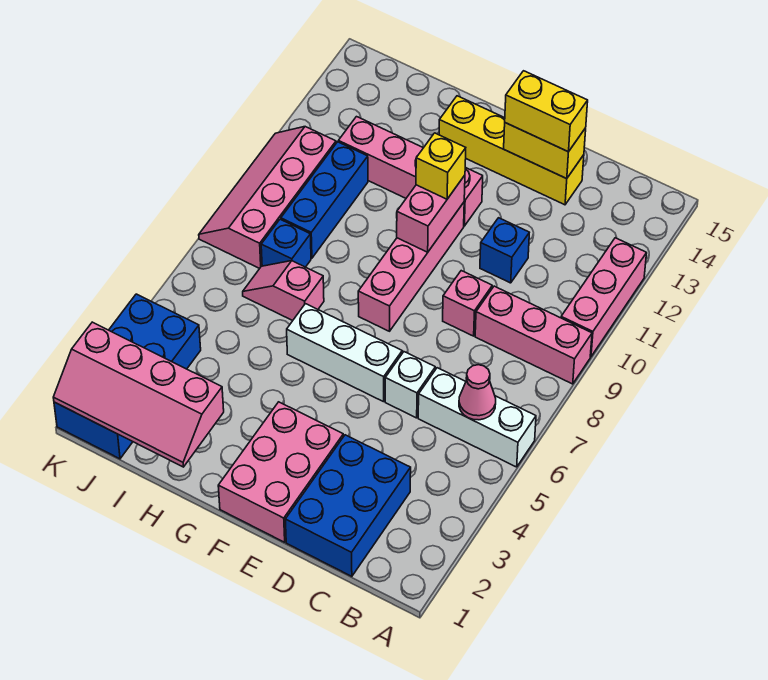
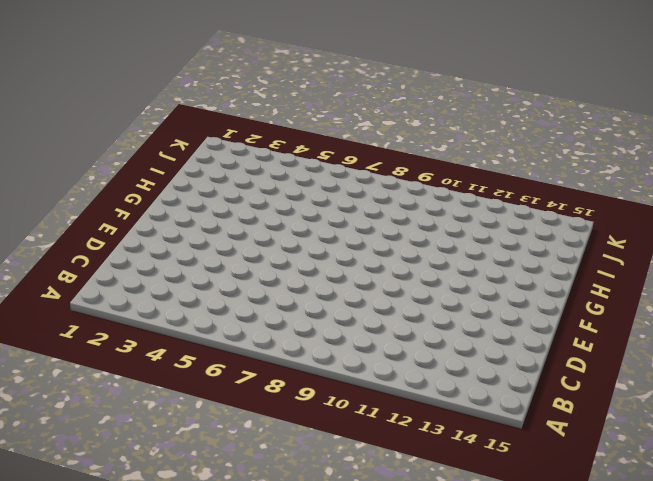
none -> white brick A6:C6 level 1
none -> pink brick A9:C9 level 1
none -> pink brick A10:A12 level 1

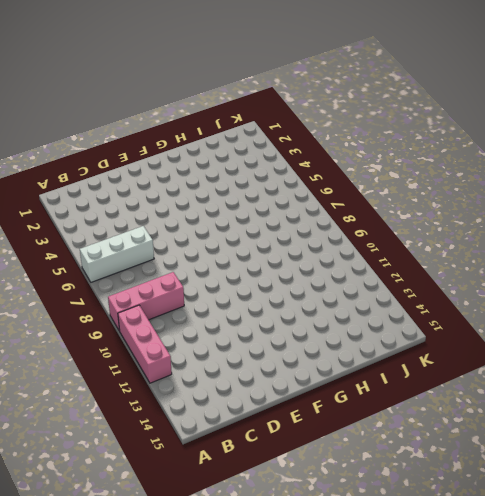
none -> blue brick C1:D3 level 1
none -> white brick D6 level 1
none -> pink brick D9 level 1

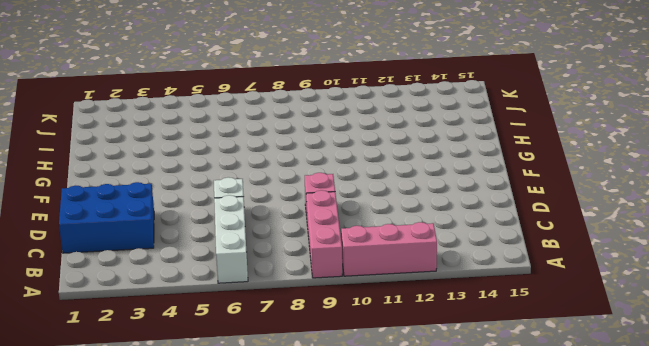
none -> blue brick D11 level 1
none -> yellow brick D14:G14 level 1
none -> pink brick E1:F3 level 1

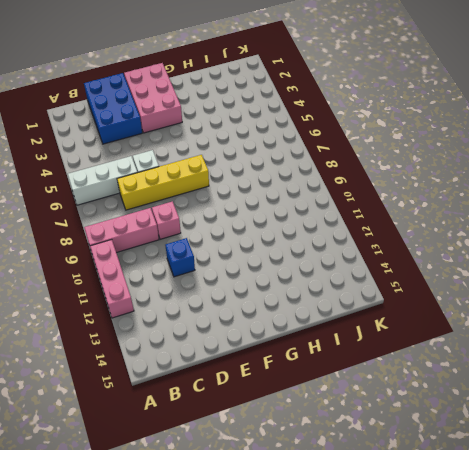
yellow brick C7:F7 level 1 -> yellow brick D14:G14 level 1
none -> white brick E6:G6 level 1
none -> pink brick F8:F11 level 1
none -> pink brick F12:I12 level 1

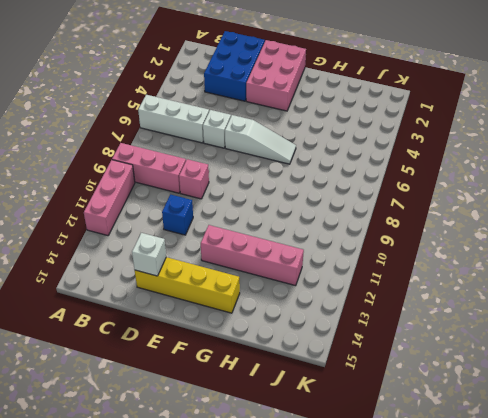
white brick D14 level 2 -> yellow brick D14:E14 level 2
white slope E6:G6 level 1 top E -> white brick E6:G6 level 1
none -> pink brick F8:F11 level 1
none -> pink slope H7:I7 level 1 top H
none -> blue brick I8 level 1

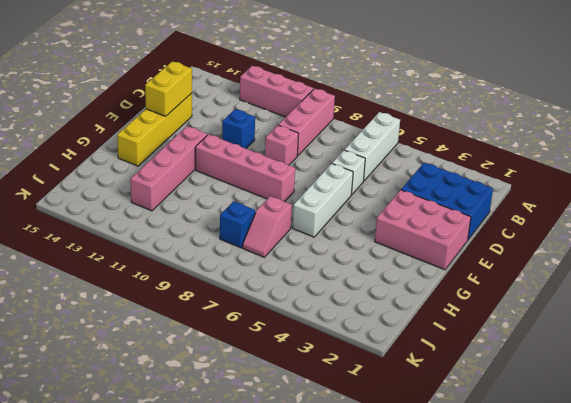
none -> blue brick I9:I11 level 1
none -> blue brick J1:K4 level 1
none -> pink slope J8:K11 level 1 top J

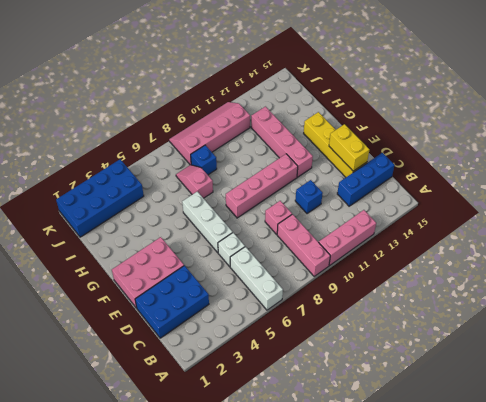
blue brick C13:C15 level 1 -> blue brick I9:I11 level 1
none -> pink cone B6 level 2
none -> pink brick F10:F11 level 2
none -> pink slope H1:K2 level 2 top 2

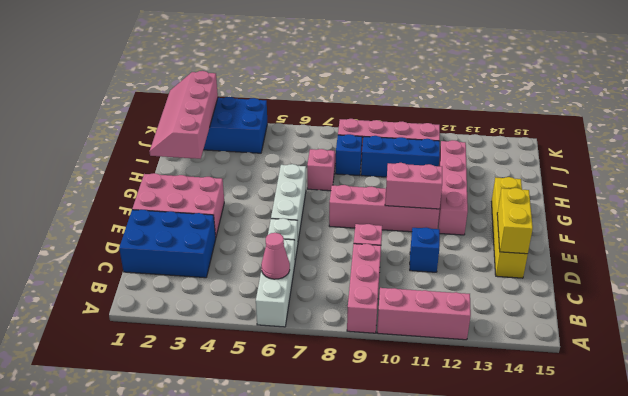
none -> yellow brick D14:E14 level 3
none -> yellow brick F11 level 3

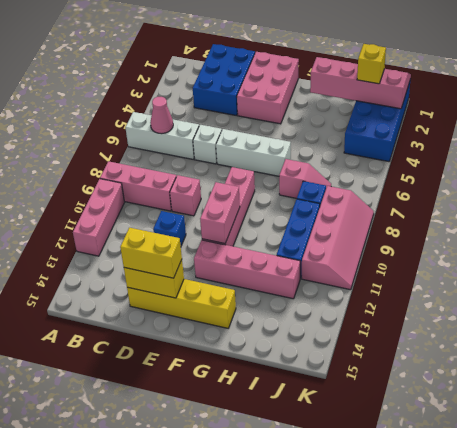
yellow brick J2 level 3 -> yellow brick F11 level 3

